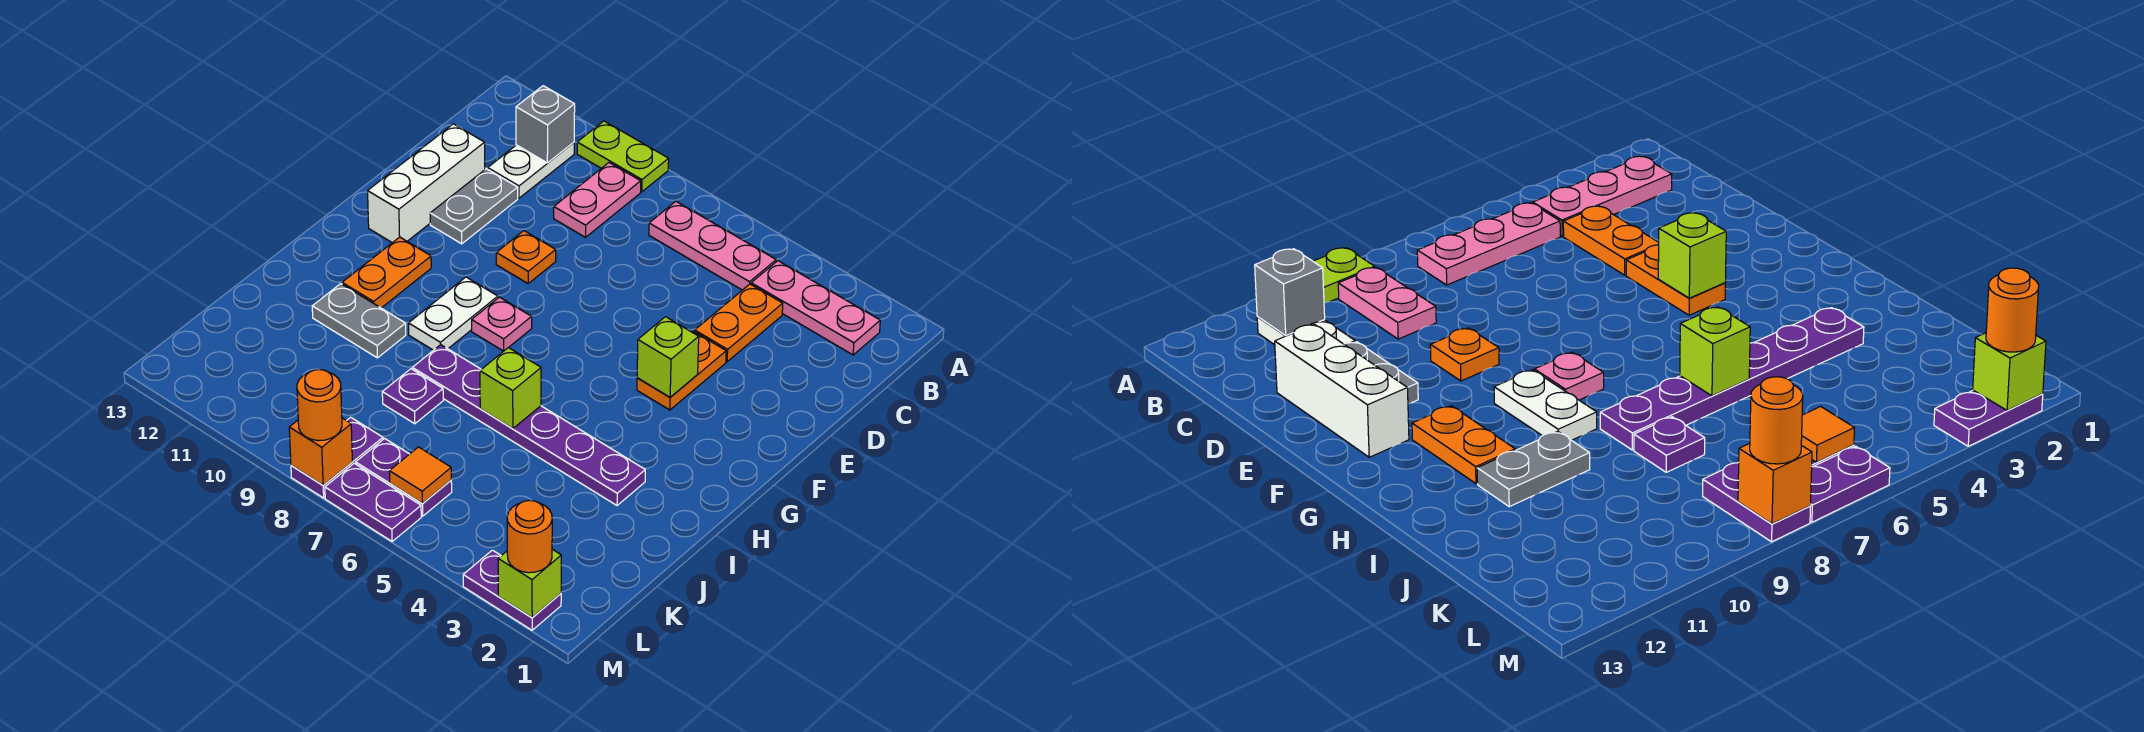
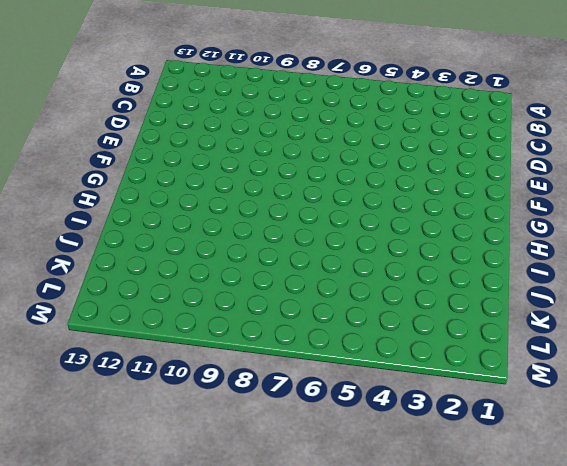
none -> lime plate A9:A10 level 1
none -> pink plate B2:B4 level 1
none -> pink plate B5:B7 level 1

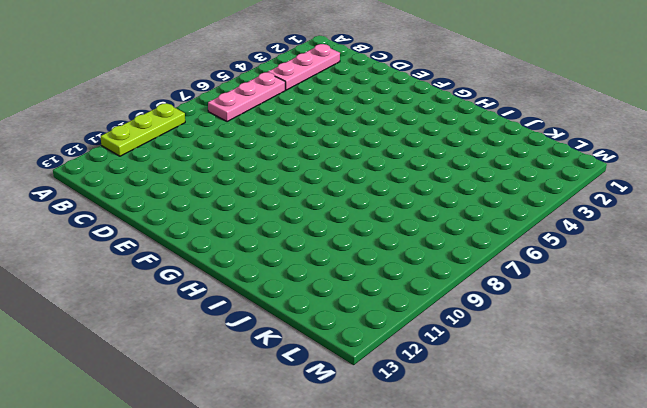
lime plate A9:A11 level 1 -> lime plate A9:A10 level 1
none -> pink plate B9:C9 level 1
none -> white plate B11:C11 level 1
none -> orange plate C4:D4 level 1

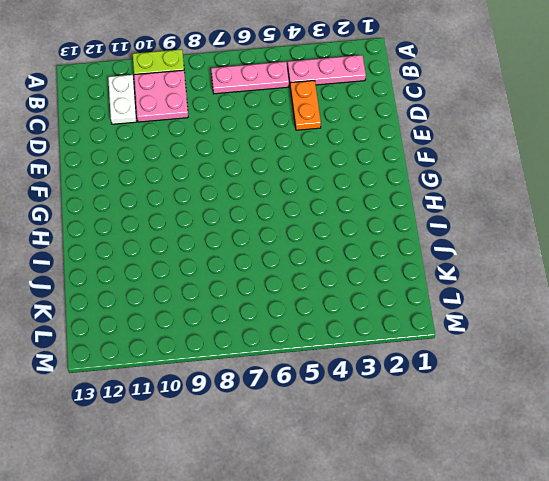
pink plate B9:C10 level 1 -> pink plate B9:C9 level 1
none -> grey plate D11:E11 level 1
none -> white brick D12:F12 level 1
none -> orange plate E4:F4 level 1

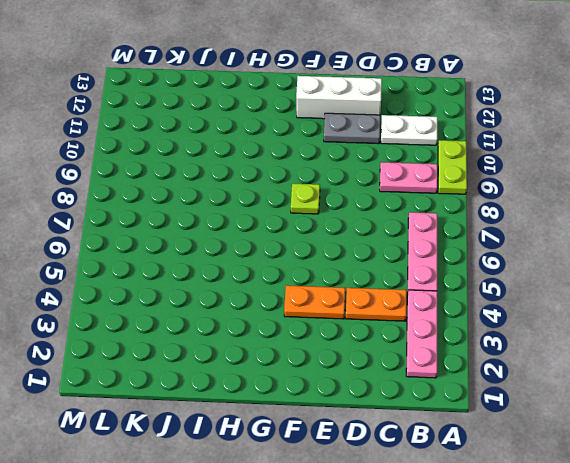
lime plate F8 level 1 -> none
none -> orange plate E9 level 1
none -> pink plate G8 level 1
none -> white plate G9:H9 level 1

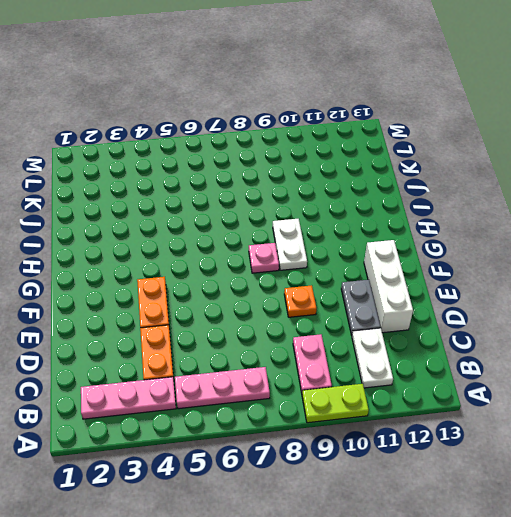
none -> orange plate G11:H11 level 1
none -> purple plate I3:I8 level 1
none -> grey plate I10:I11 level 1

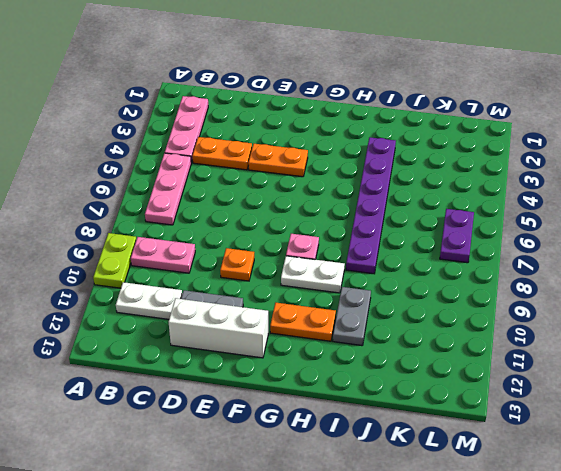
none -> purple plate J8 level 1
none -> purple plate L8:M8 level 1
none -> purple plate M2:M3 level 1

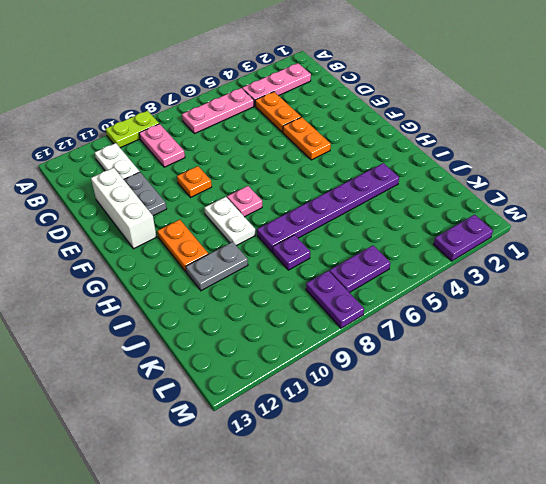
none -> purple plate M6:M7 level 1
none -> grey brick B11 level 2
none -> lime brick F4 level 2

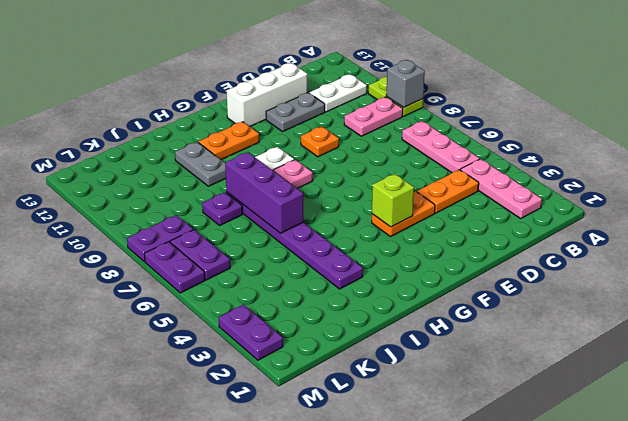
grey brick A9 level 2 -> grey brick B11 level 2
purple brick I6:I8 level 2 -> lime brick I6 level 2
none -> orange tile L6 level 2
none -> lime brick M2 level 2
none -> orange brick M8 level 2

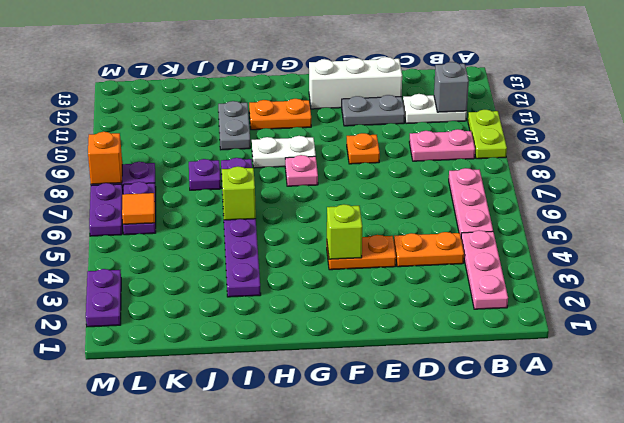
none -> lime brick M2 level 2
none -> orange round brick M2 level 3
none -> orange round brick M8 level 3

